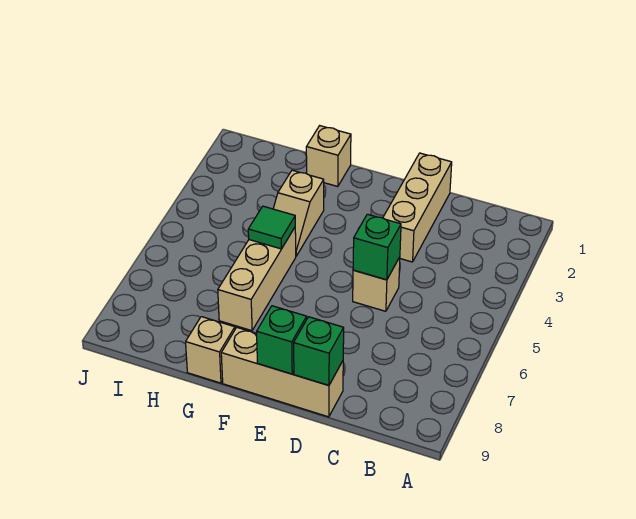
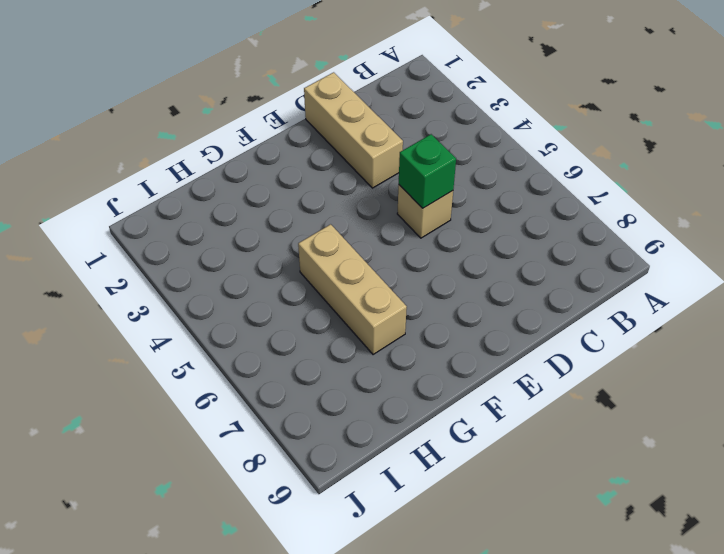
none -> tan brick D9:F9 level 1
none -> tan brick G1 level 1

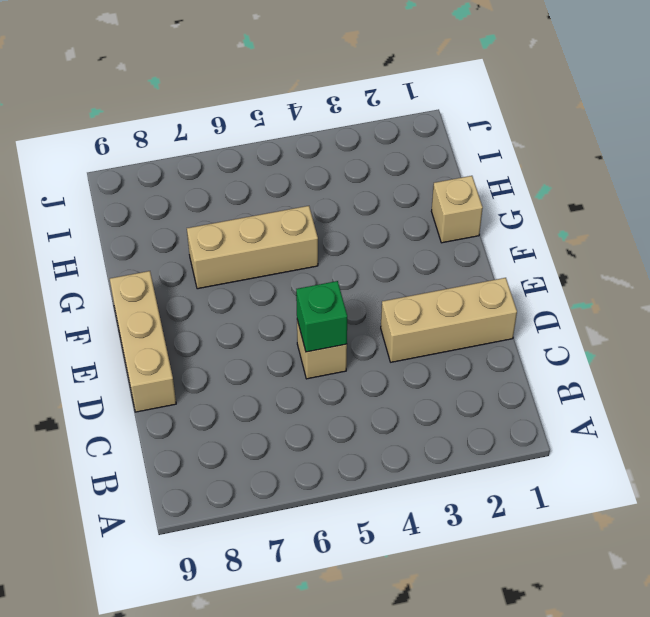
none -> tan slope G3:G4 level 1 top 3
none -> tan brick G9 level 1

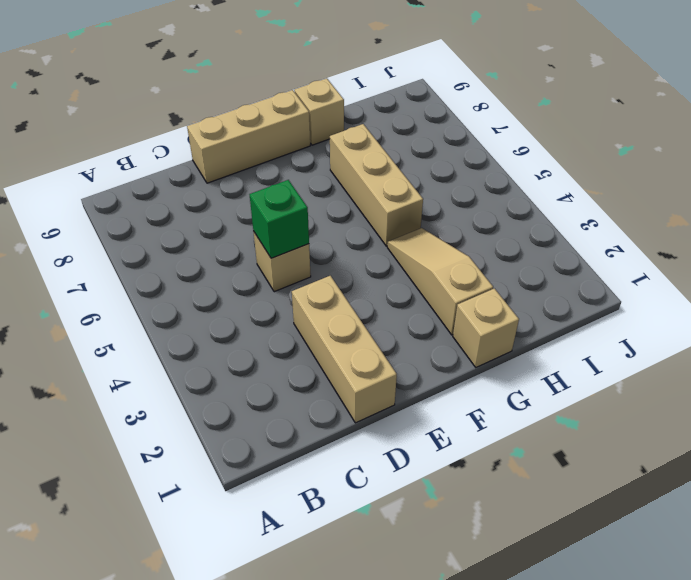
tan slope G2:G4 level 1 top 2 -> tan slope G3:G4 level 1 top 3
none -> green brick D9 level 2
none -> green brick E9 level 2

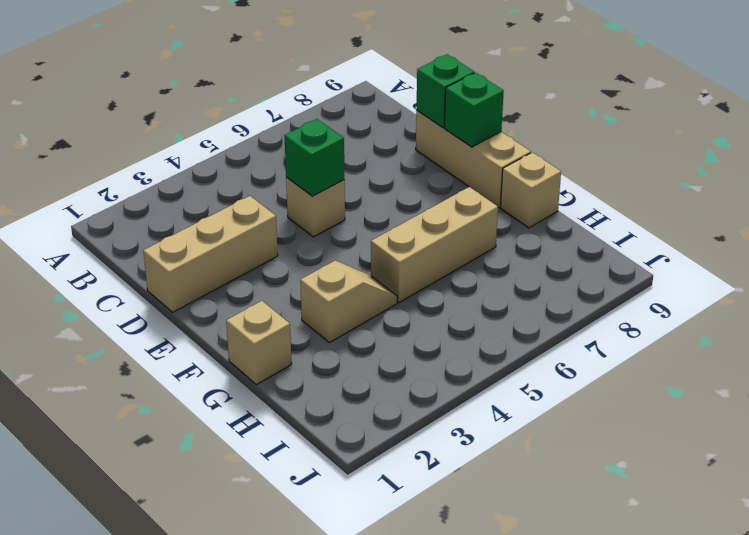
none -> green tile G5 level 2

